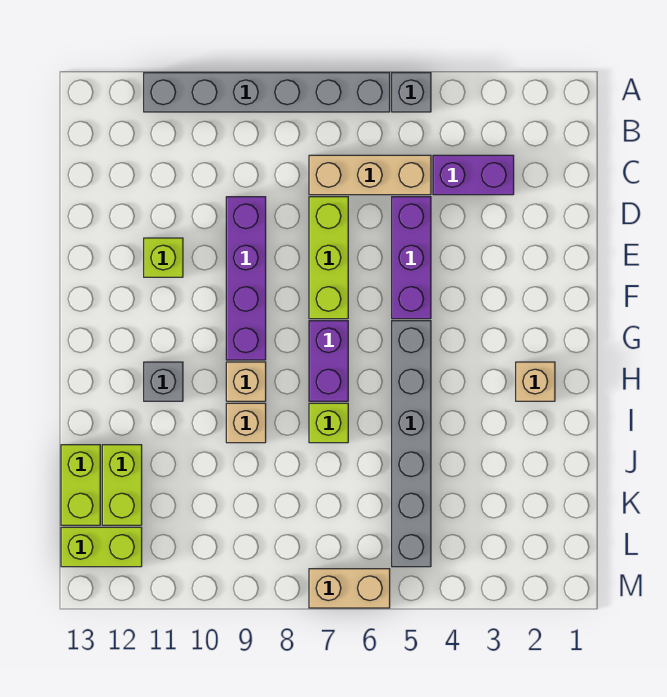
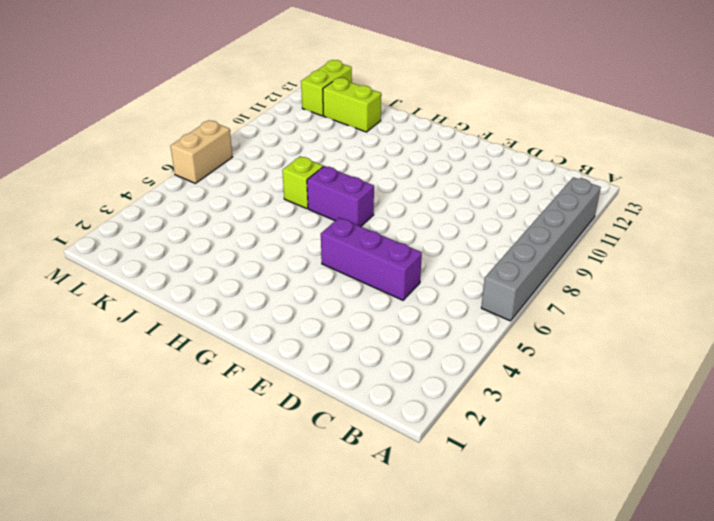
none -> grey brick A5 level 1
none -> purple brick C3:C4 level 1
none -> tan brick C5:C7 level 1

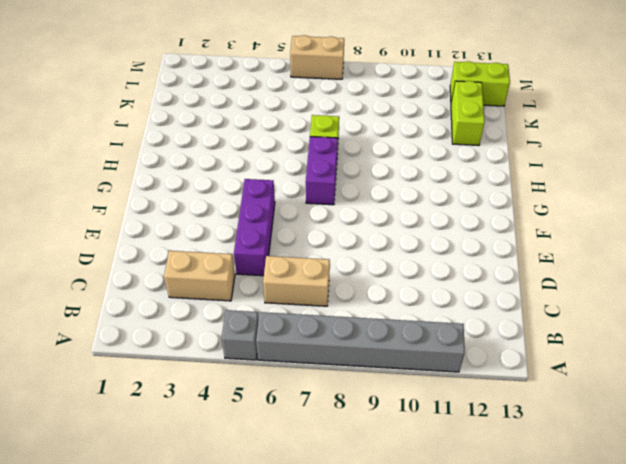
tan brick C3:C4 level 1 -> purple brick C3:C4 level 1
tan brick C6:C7 level 1 -> tan brick C5:C7 level 1
none -> lime brick D7:F7 level 1
none -> purple brick D9:G9 level 1
none -> lime brick E11 level 1

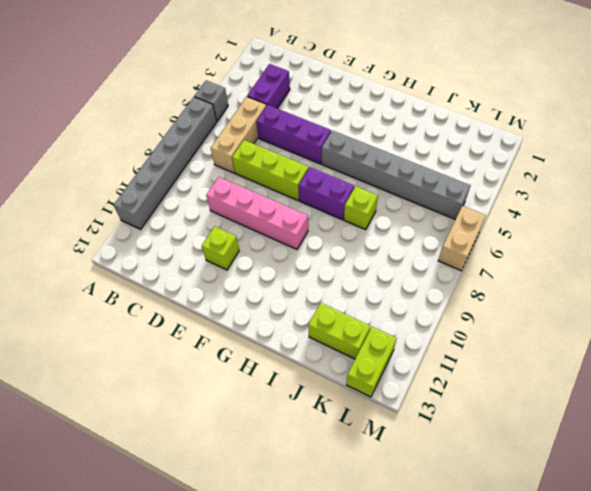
pink brick D9:G9 level 1 -> purple brick D9:G9 level 1
none -> tan brick H2 level 1
none -> tan brick H9 level 1
none -> grey brick H11 level 1

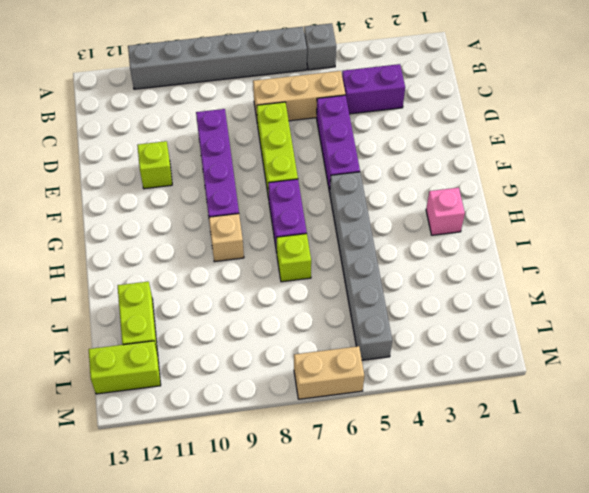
pink brick H2 level 1 -> tan brick H2 level 1
none -> grey brick H11 level 1
none -> tan brick I9 level 1
none -> lime brick J13:K13 level 1

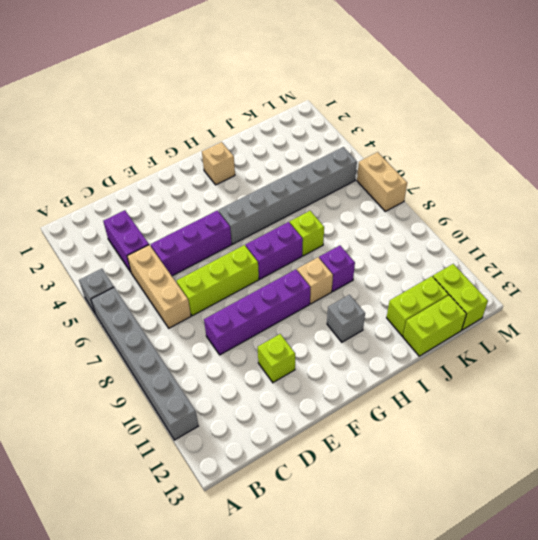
purple brick I9 level 1 -> tan brick I9 level 1

